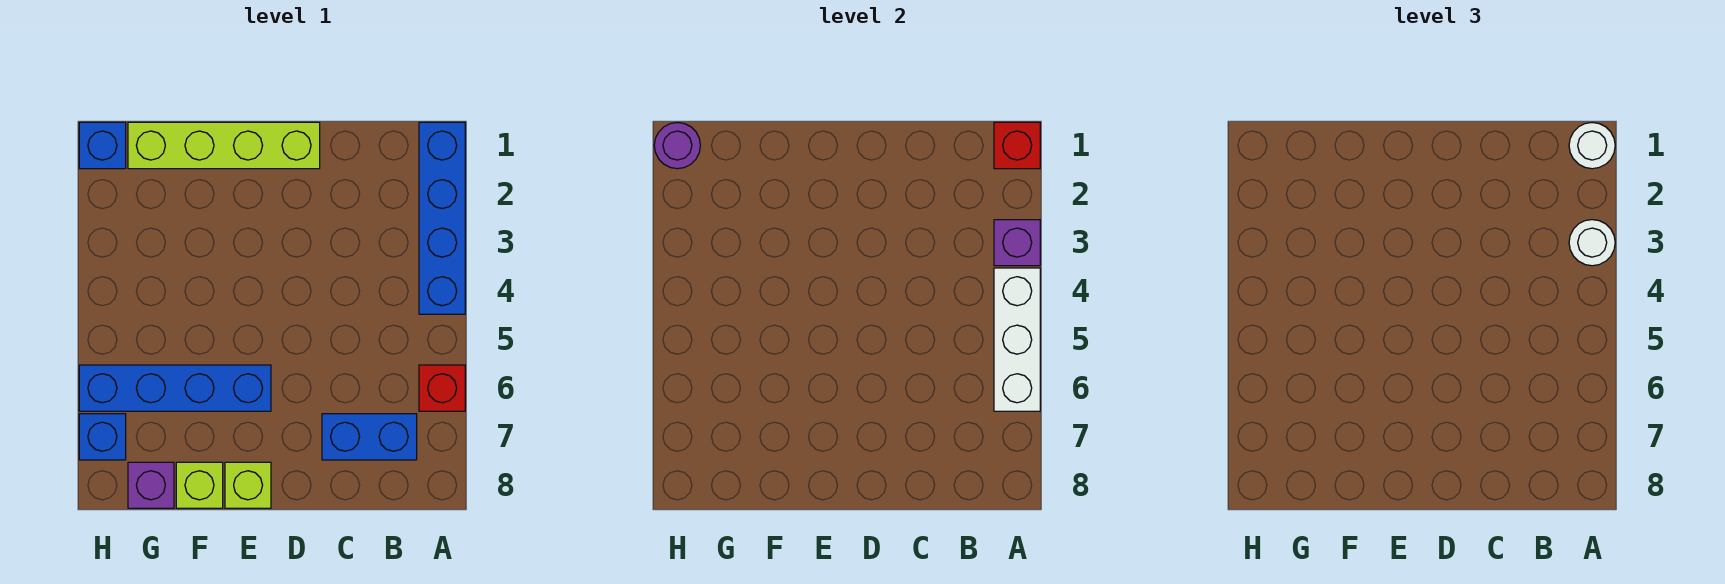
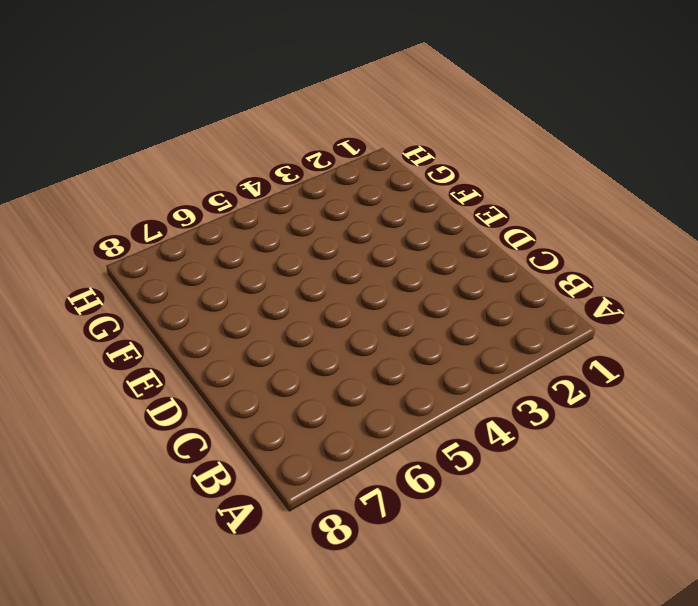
none -> blue brick A1:A4 level 1
none -> red brick A6 level 1
none -> blue brick B7:C7 level 1

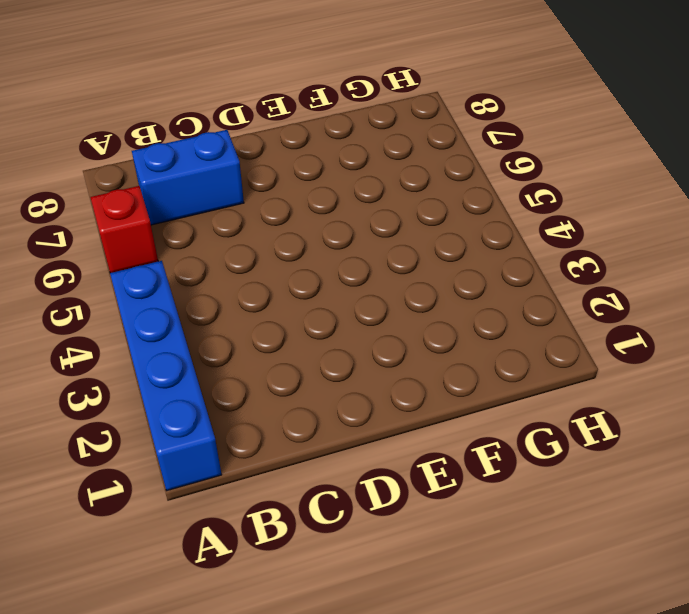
none -> lime brick D1:G1 level 1
none -> blue brick E6:H6 level 1
none -> lime brick E8 level 1

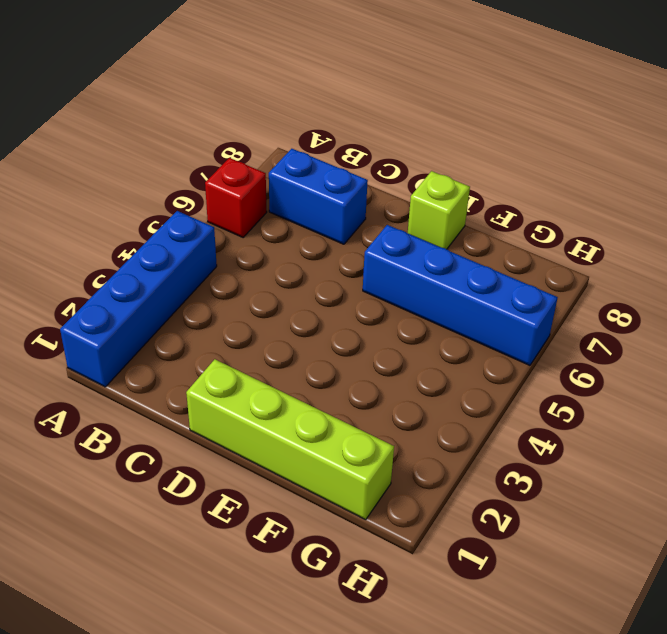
none -> lime brick F8 level 1
none -> purple brick G8 level 1
none -> blue brick H1 level 1

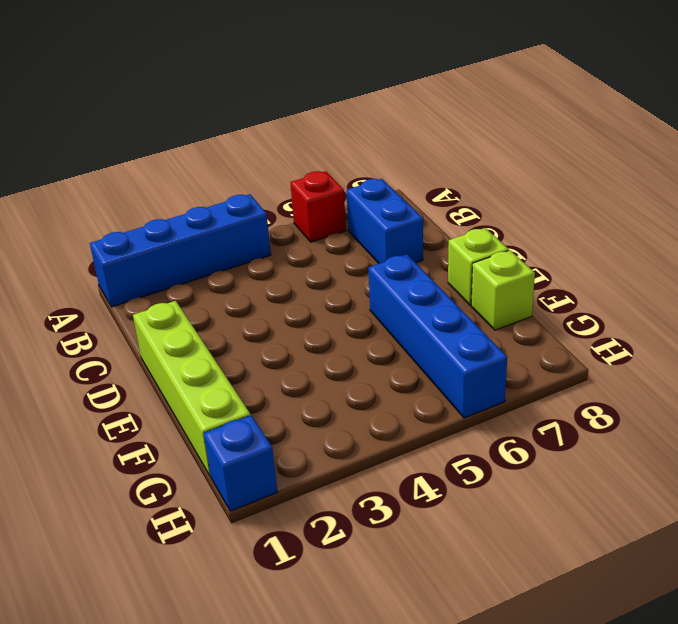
none -> purple brick G8 level 1
none -> blue brick H7 level 1
none -> red brick A1 level 2

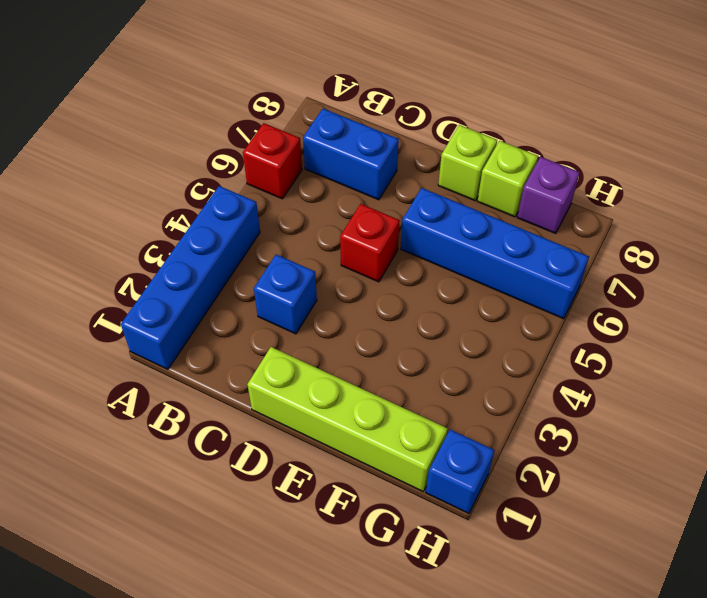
blue brick C3 level 1 -> blue brick H7 level 1
red brick D5 level 1 -> red brick A1 level 2
none -> purple brick A3 level 2
none -> white brick A4:A6 level 2
none -> purple round brick H1 level 2

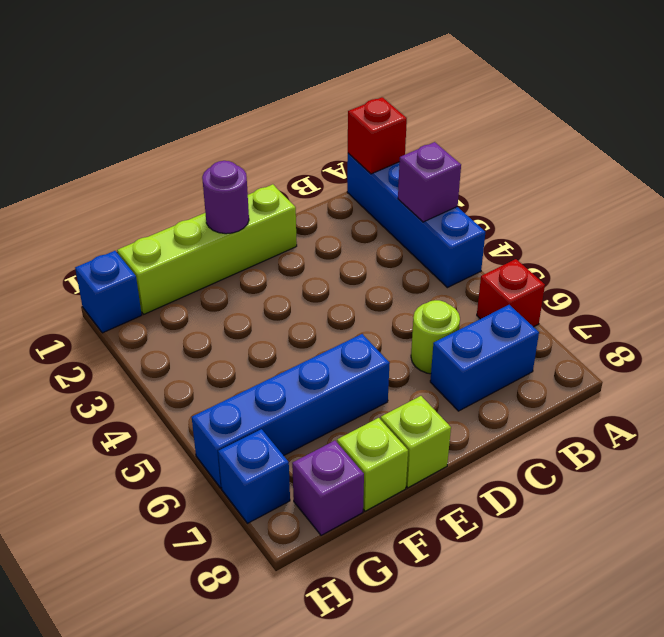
lime round brick C6 level 1 -> none
purple round brick E1 level 2 -> purple round brick H1 level 2
none -> white brick A4:A6 level 2
none -> white round brick A1 level 3
none -> white round brick A3 level 3

